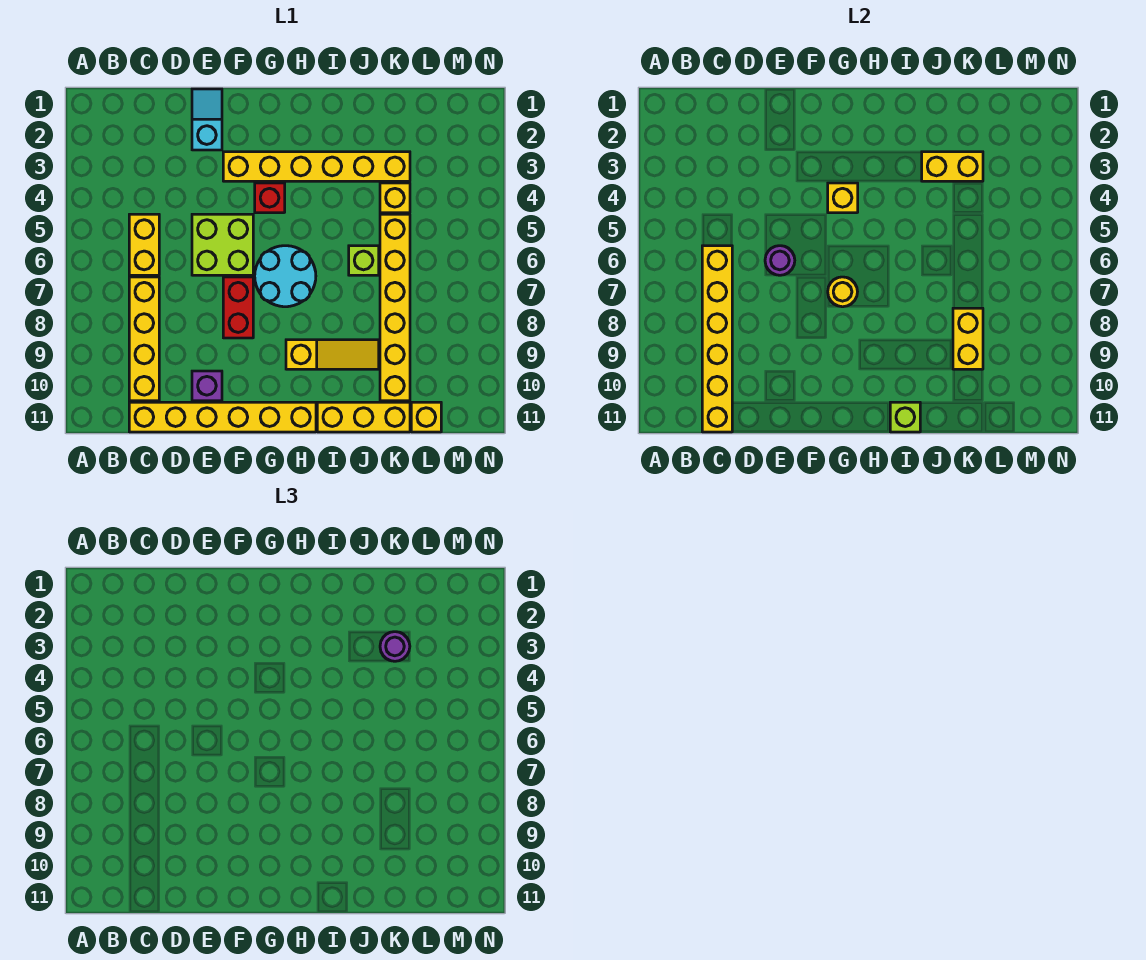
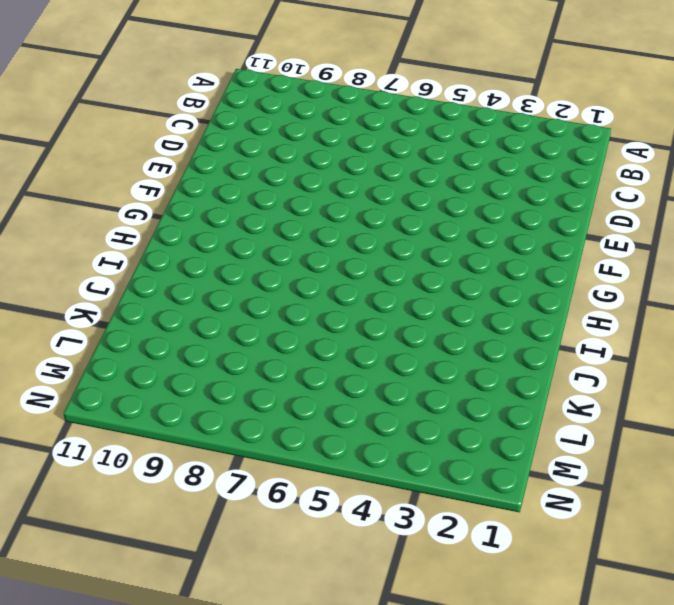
none -> yellow brick C5:C6 level 1
none -> yellow brick C7:C10 level 1
none -> yellow brick C11:H11 level 1

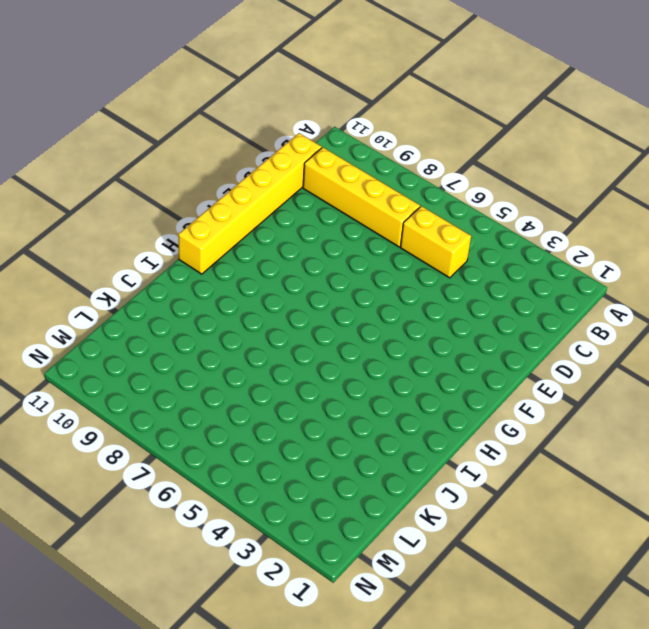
none -> cyan slope E1:E2 level 1 top 2
none -> lime brick E5:F6 level 1
none -> purple brick E10 level 1

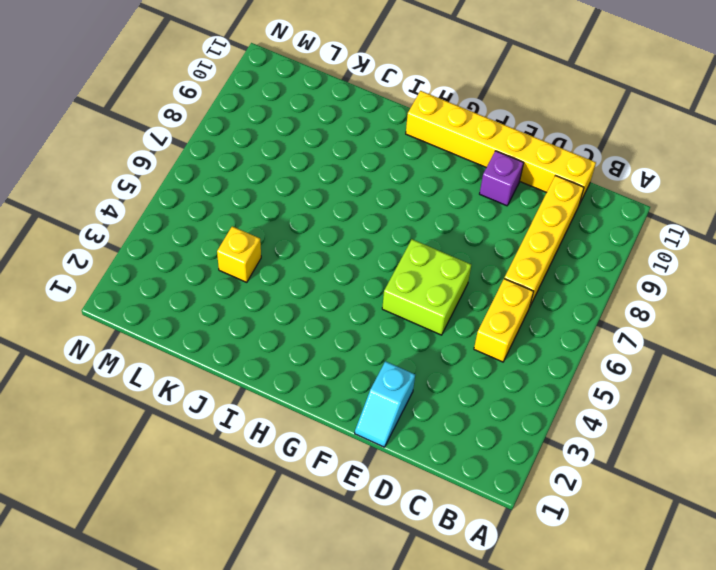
none -> yellow brick F3:K3 level 1
none -> red brick F7:F8 level 1
none -> red brick G4 level 1

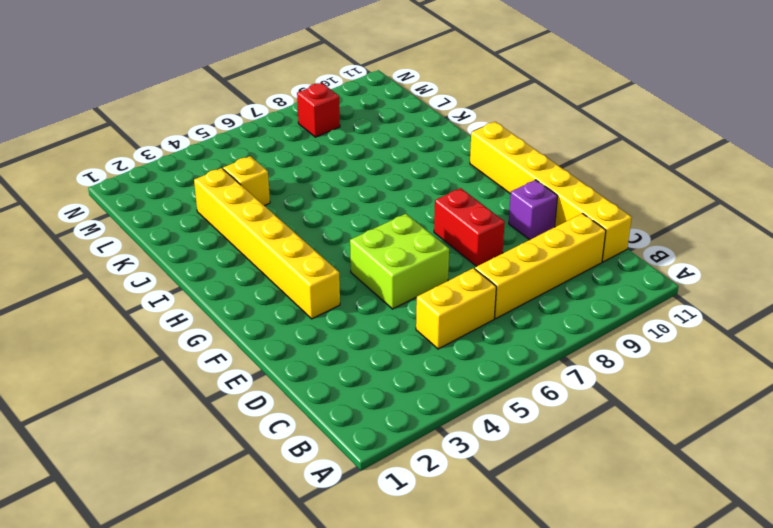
red brick E8:F8 level 1 -> red brick F7:F8 level 1
red brick M8 level 1 -> red brick G4 level 1
none -> cyan slope E1:E2 level 1 top 2
none -> cyan round brick G6:H7 level 1
none -> yellow slope H9:J9 level 1 top H

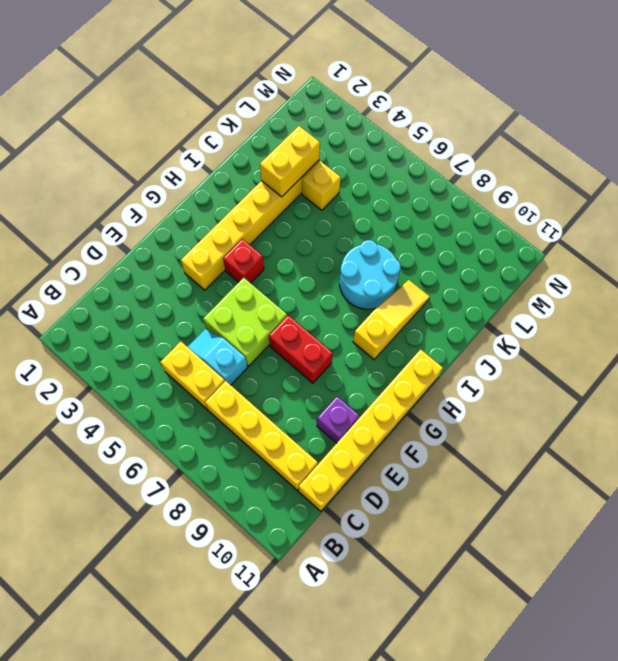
cyan slope D5:D6 level 1 top 6 -> cyan slope E1:E2 level 1 top 2
cyan round brick I7:J8 level 1 -> cyan round brick G6:H7 level 1
none -> yellow brick I11:K11 level 1
none -> lime brick J6 level 1
none -> yellow brick K5:K10 level 1

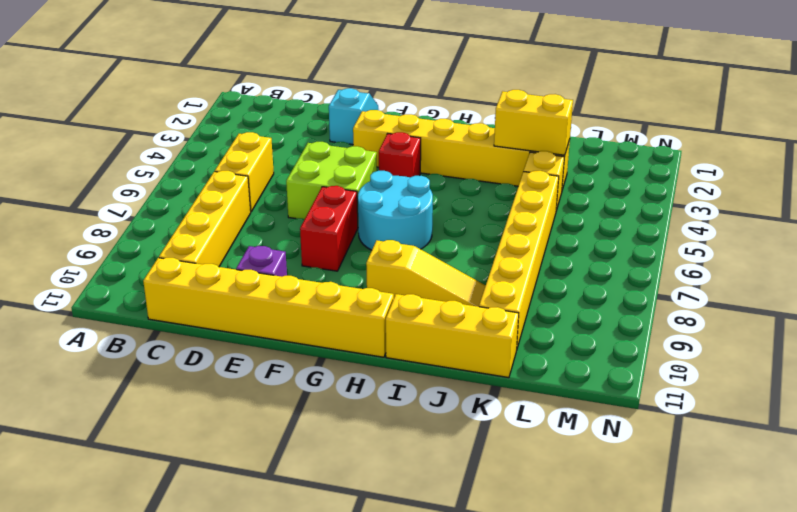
none -> lime brick J6 level 1
none -> yellow brick L11 level 1
none -> yellow brick C6:C11 level 2

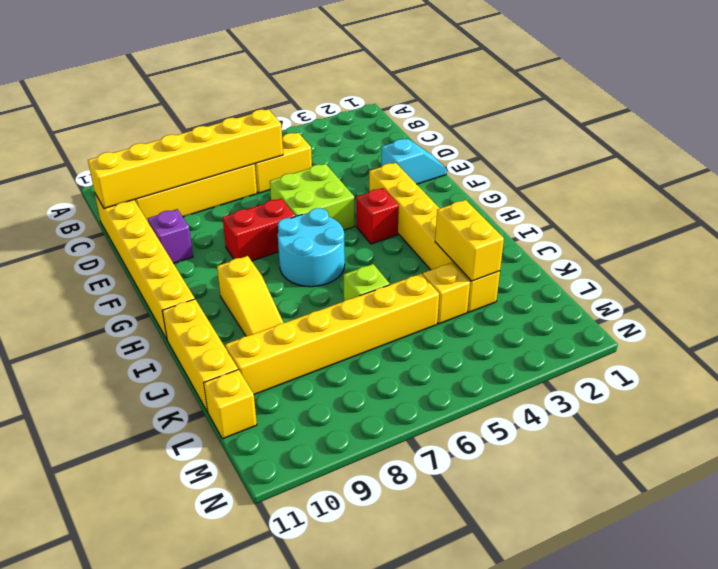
none -> purple round brick E6 level 2
none -> yellow brick G4 level 2
none -> yellow round brick G7 level 2

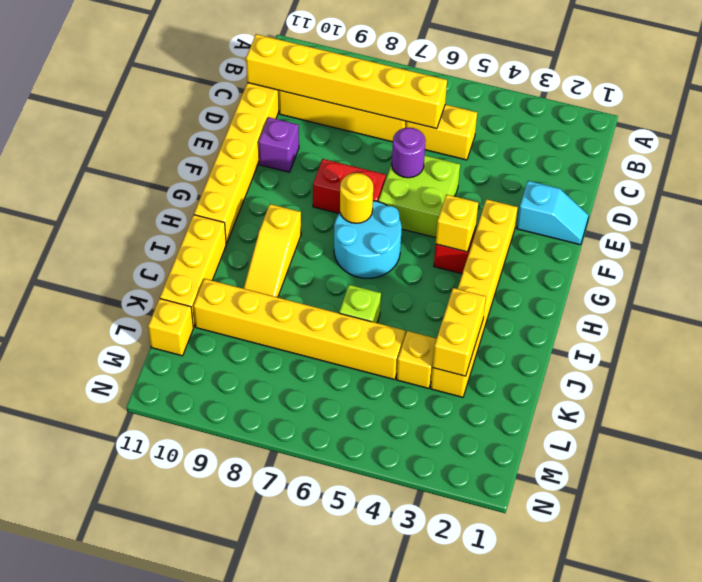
none -> lime brick I11 level 2
none -> yellow brick K8:K9 level 2
none -> purple round brick K3 level 3

